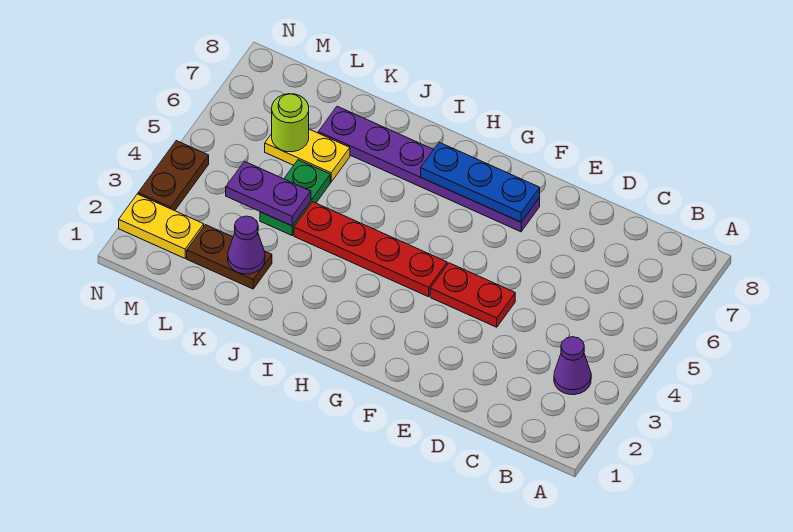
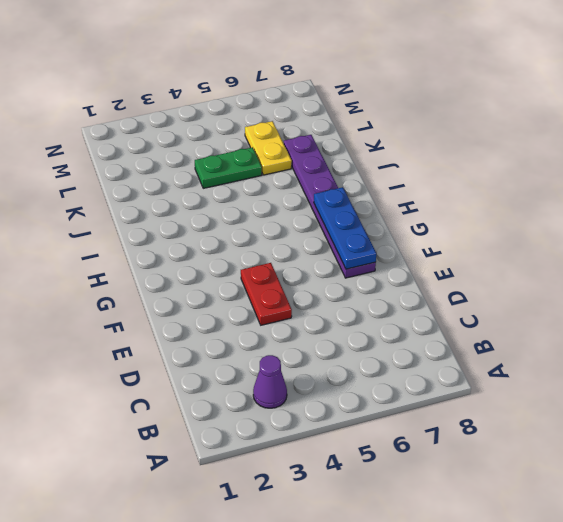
none -> red plate G4:J4 level 1
none -> brown plate K2:L2 level 1
none -> yellow plate M2:N2 level 1

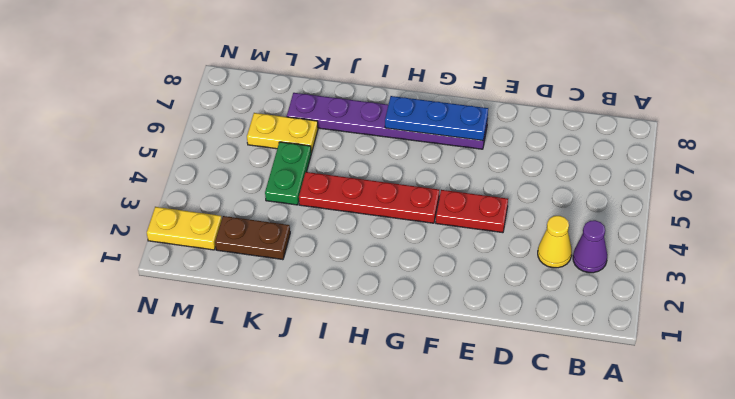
yellow cone C3 level 1 -> none
none -> brown plate N3:N4 level 1
none -> purple cone K2 level 2
none -> purple plate K4:L4 level 2

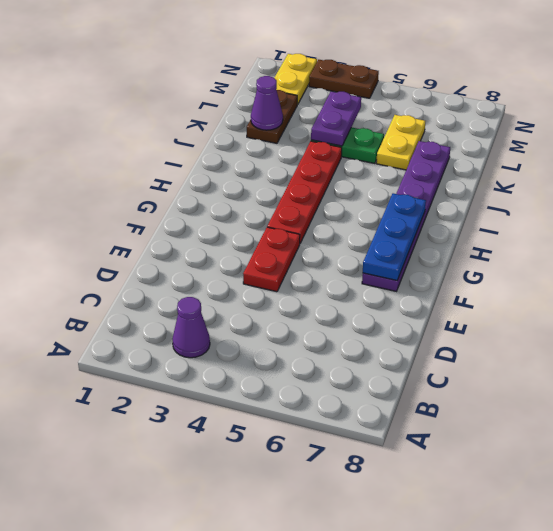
none -> lime round brick L6 level 2

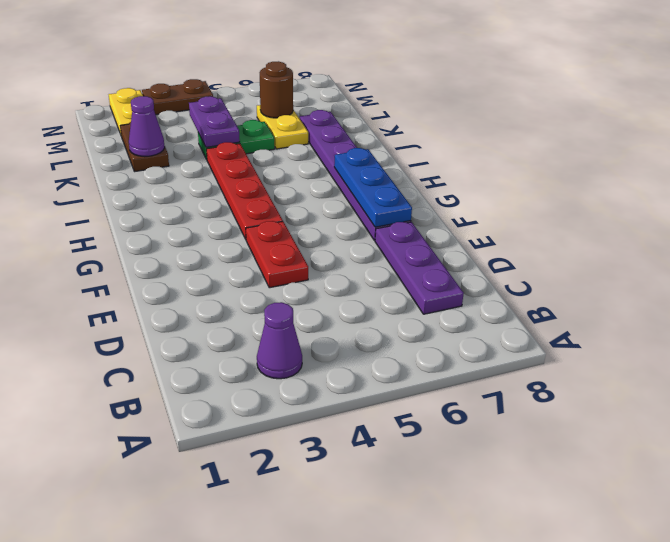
purple plate C7:E7 level 1 -> none
brown round brick L6 level 2 -> lime round brick L6 level 2

